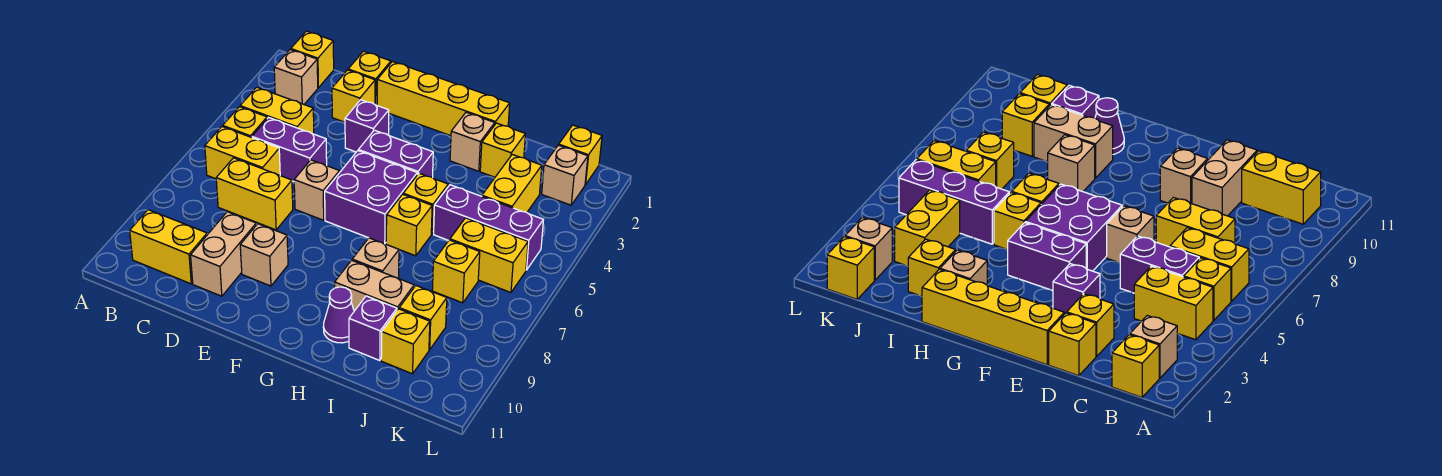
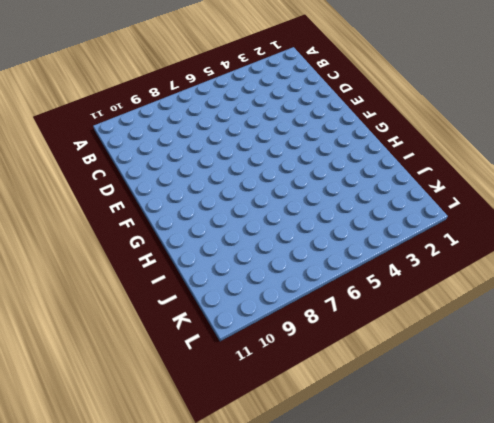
none -> yellow brick B1 level 1
none -> tan brick B2 level 1
none -> yellow brick B4:C4 level 1
none -> yellow brick B5 level 1

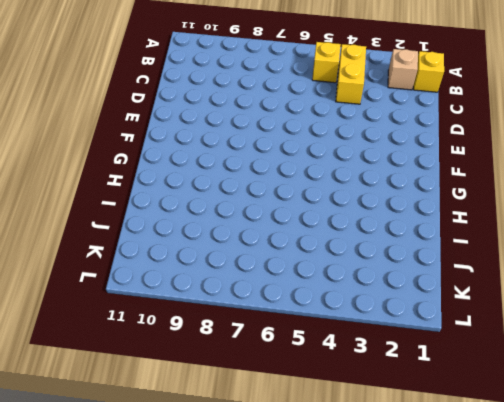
none -> yellow brick B6:C6 level 1
none -> yellow brick B10:C10 level 1
none -> purple brick C5:D5 level 1
none -> yellow brick C7:D7 level 1

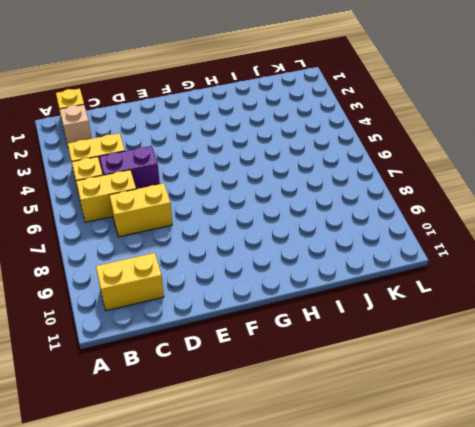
none -> yellow brick D1 level 1
none -> yellow brick D2 level 1
none -> tan brick D9:D10 level 1
none -> yellow brick E1:H1 level 1

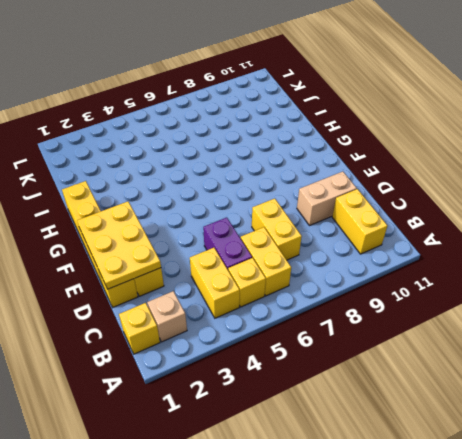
yellow plate D1:F2 level 2 -> none
none -> purple brick E3 level 1
none -> tan brick E6 level 1
none -> tan brick E9 level 1
none -> purple brick F4:G4 level 1

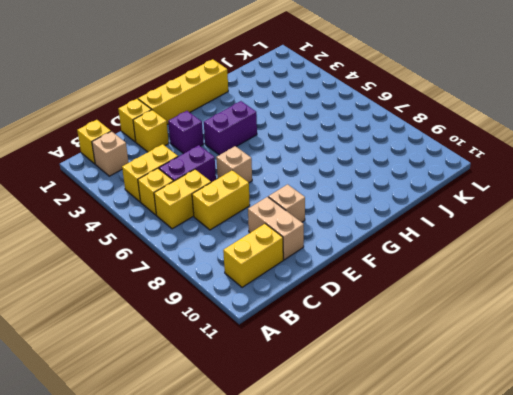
none -> purple brick F5:G6 level 1
none -> tan brick H2 level 1
none -> yellow brick H5 level 1
none -> yellow brick H6 level 1

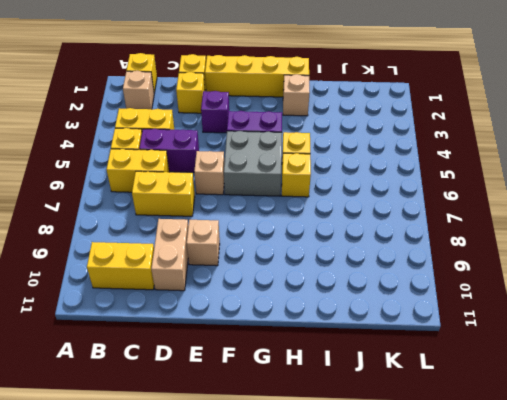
grey brick F5:G6 level 1 -> purple brick F5:G6 level 1
none -> tan brick H8 level 1
none -> tan brick H9:I9 level 1
none -> purple cone H10 level 1
none -> yellow brick I2 level 1

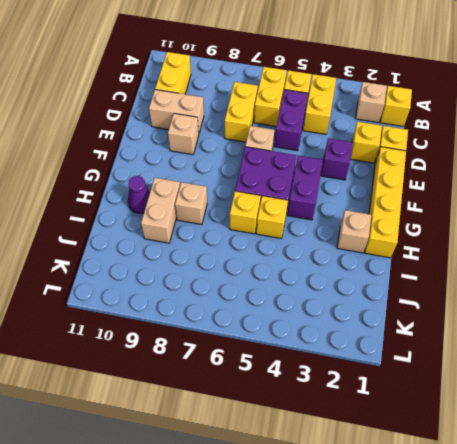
none -> yellow brick I2 level 1
none -> purple brick I5:K5 level 1
none -> purple brick I10 level 1
none -> yellow brick J3:J4 level 1

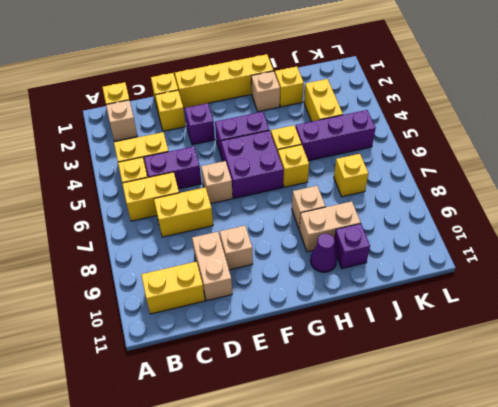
none -> yellow brick J6:K6 level 1
none -> yellow brick J9 level 1
none -> yellow brick J10 level 1
none -> yellow brick K1 level 1

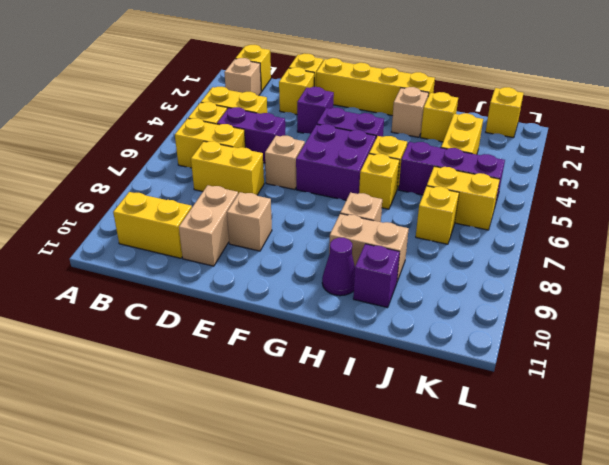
none -> yellow brick J9 level 1
none -> yellow brick J10 level 1
none -> tan brick K2 level 1

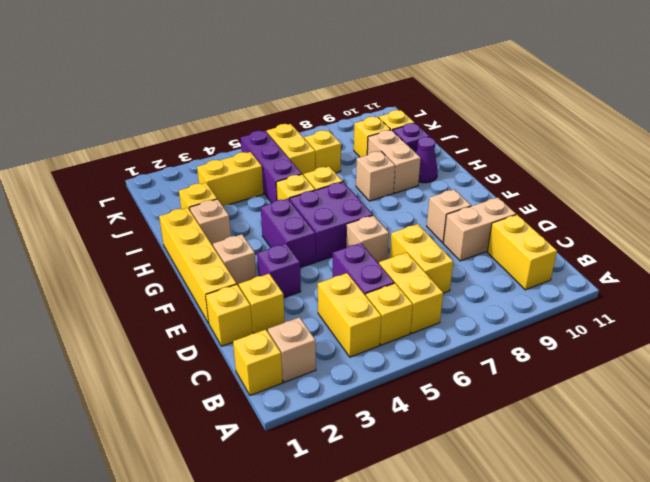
tan brick F2 level 1 -> tan brick K2 level 1
none -> yellow brick K1 level 1

